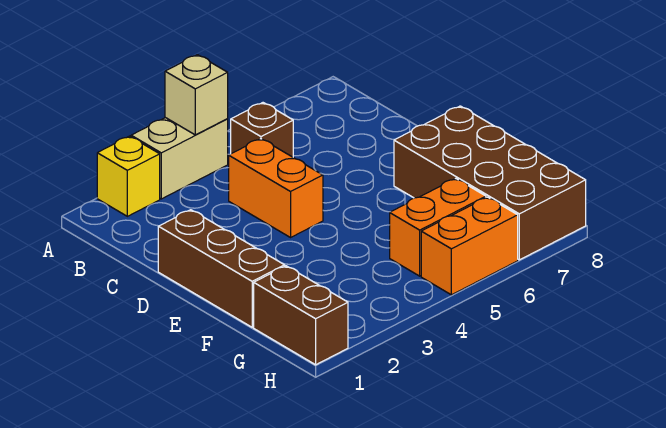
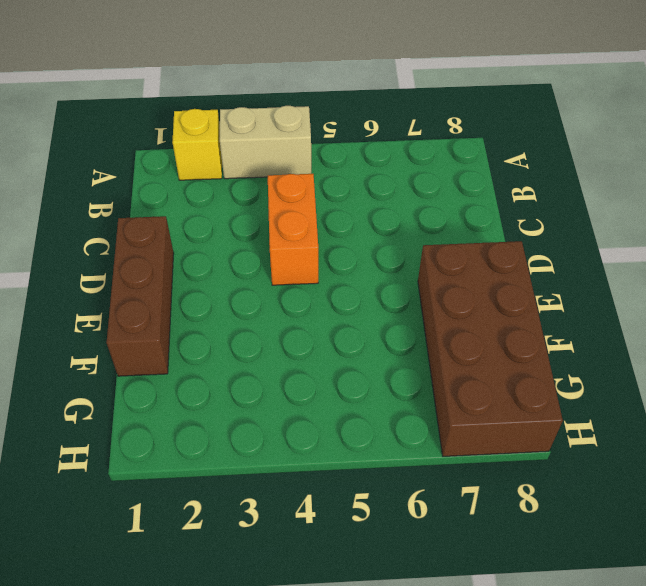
none -> brown brick B5 level 1
none -> brown brick G1:H1 level 1

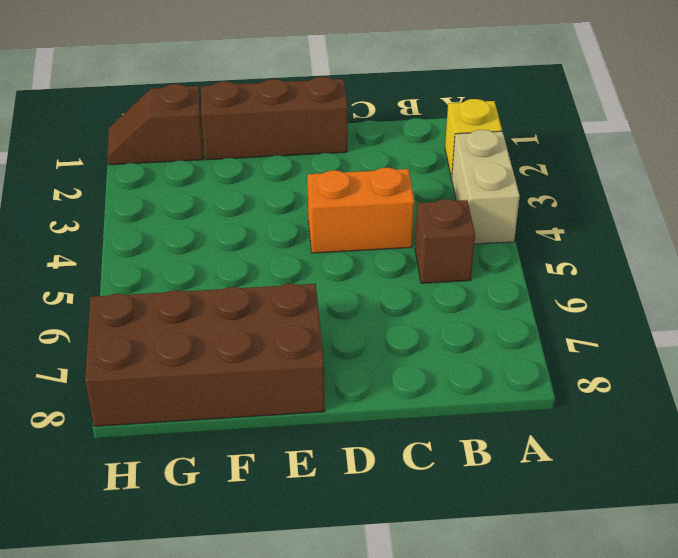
brown slope G1:H1 level 1 top G -> brown brick G1:H1 level 1
none -> orange brick G5:G6 level 1
none -> orange brick H5:H6 level 1

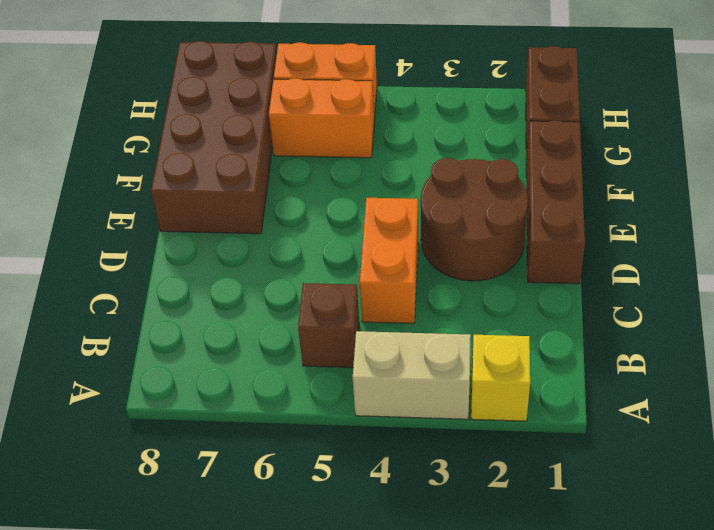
brown round brick D2:E3 level 1 -> none
none -> tan brick A4 level 2

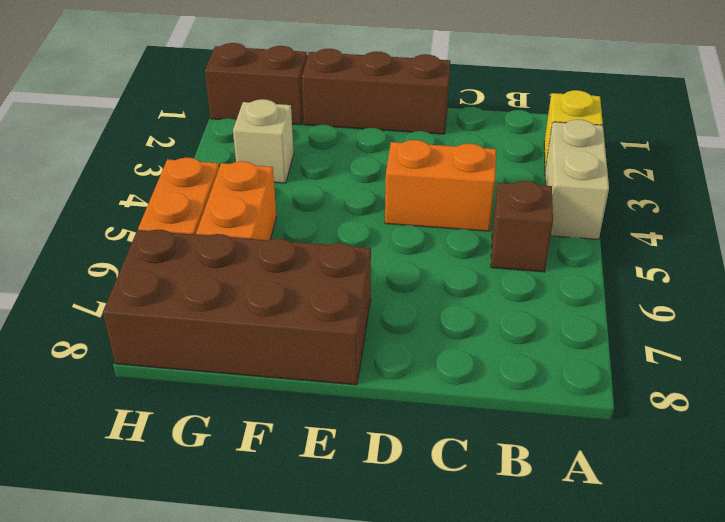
tan brick G3 level 1 -> tan brick A4 level 2

